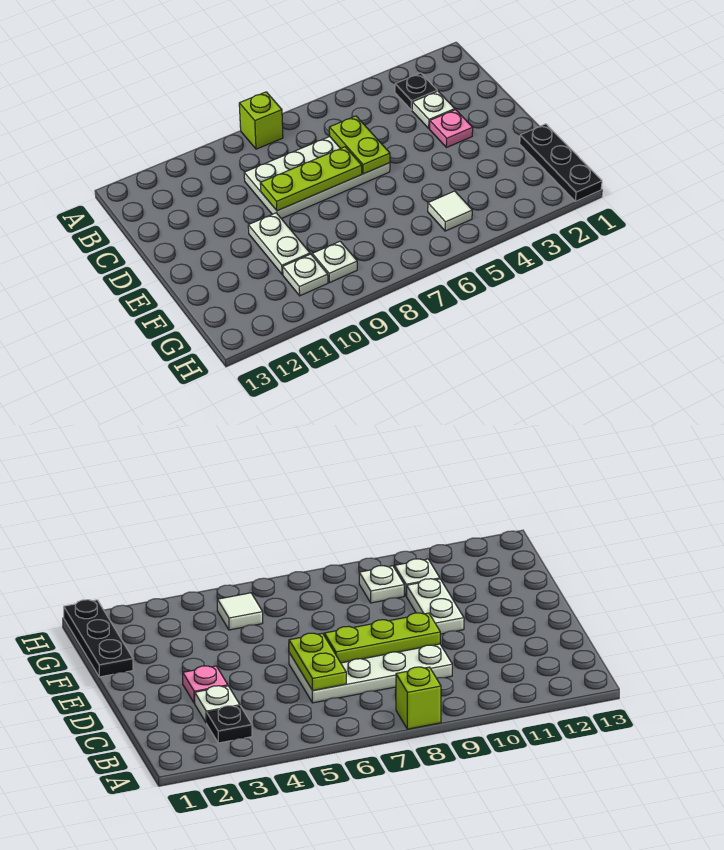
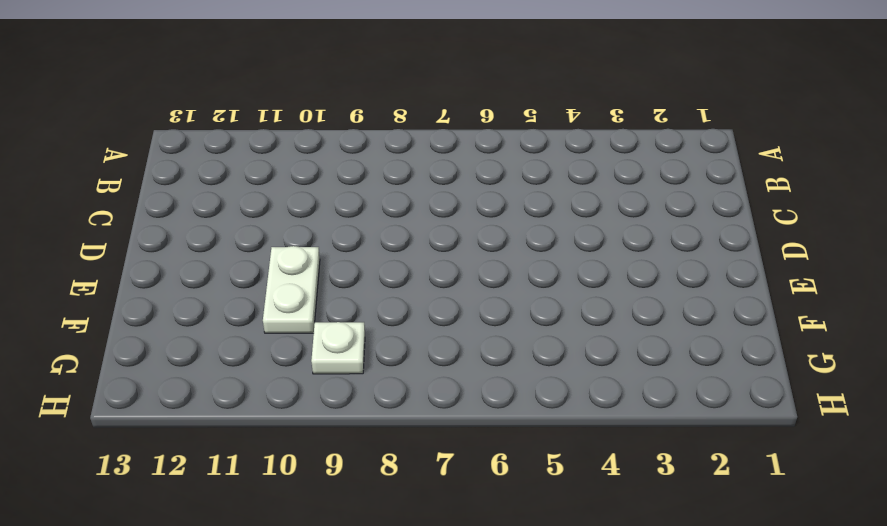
none -> lime brick A8 level 1
none -> black plate B3 level 1
none -> white plate C3 level 1

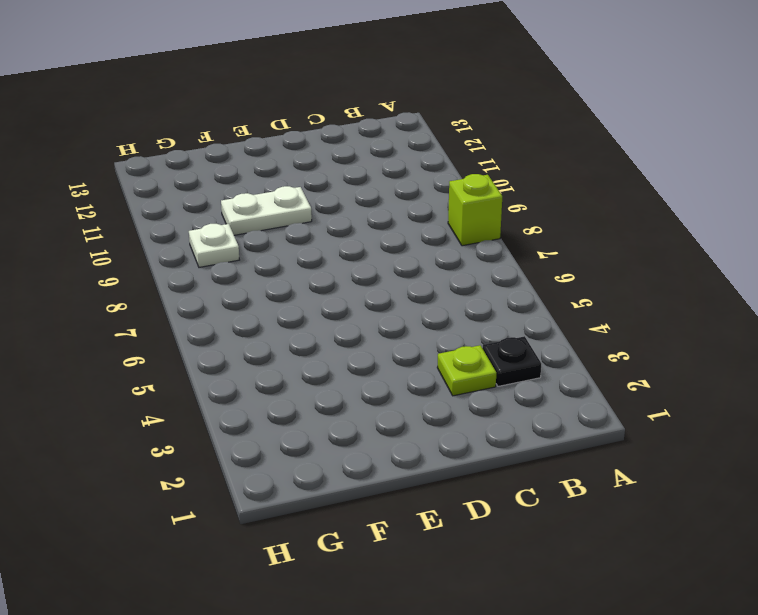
lime plate C3 level 1 -> white plate C3 level 1
none -> white plate C6:D9 level 1
none -> pink plate D3 level 1
none -> black plate F1:H1 level 1

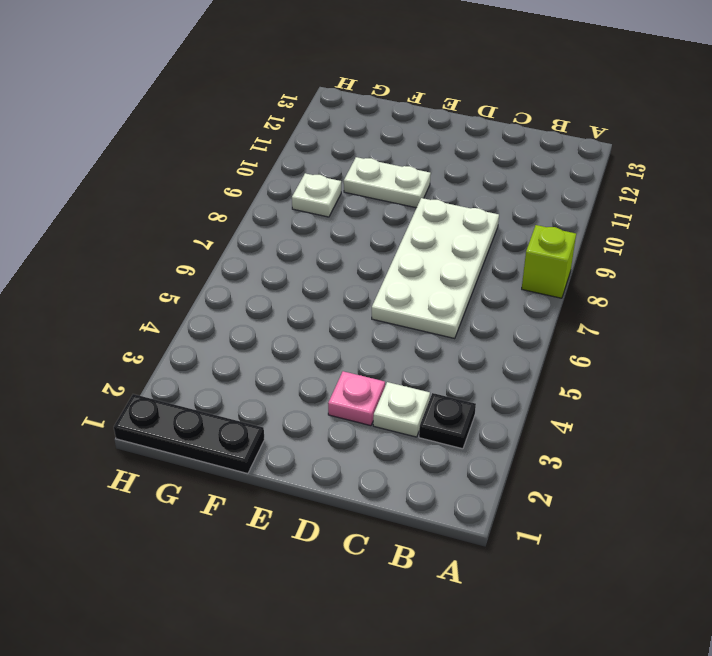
none -> white tile G5 level 1
none -> white plate G10 level 1
none -> lime plate C6:D6 level 2

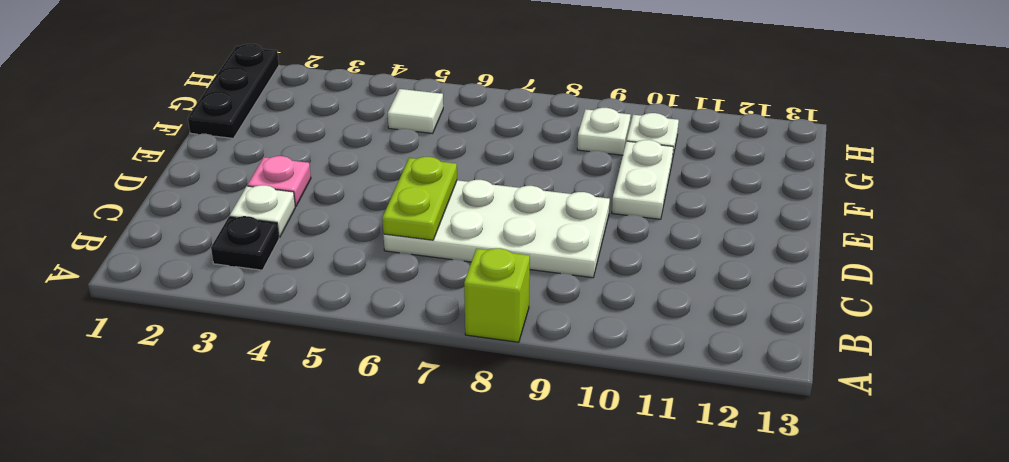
none -> lime plate D7:D9 level 2

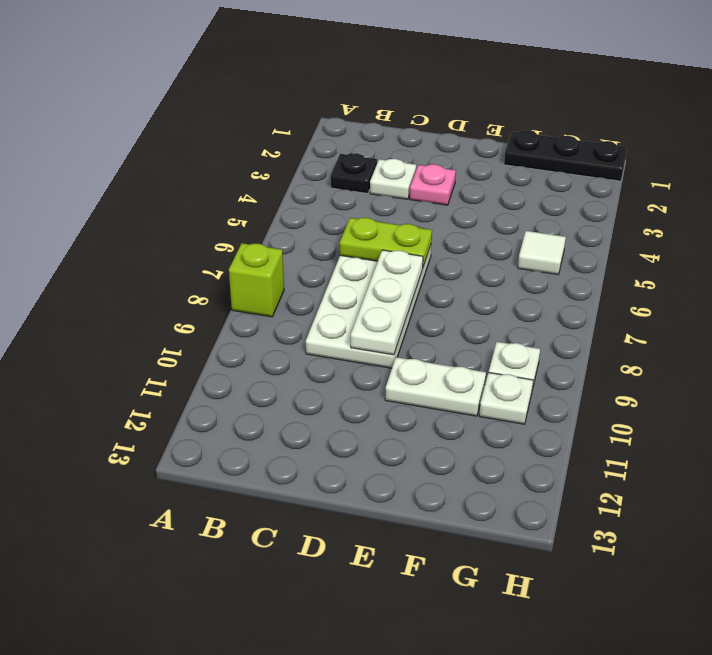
white plate D7:D9 level 2 -> lime plate D7:D9 level 2

